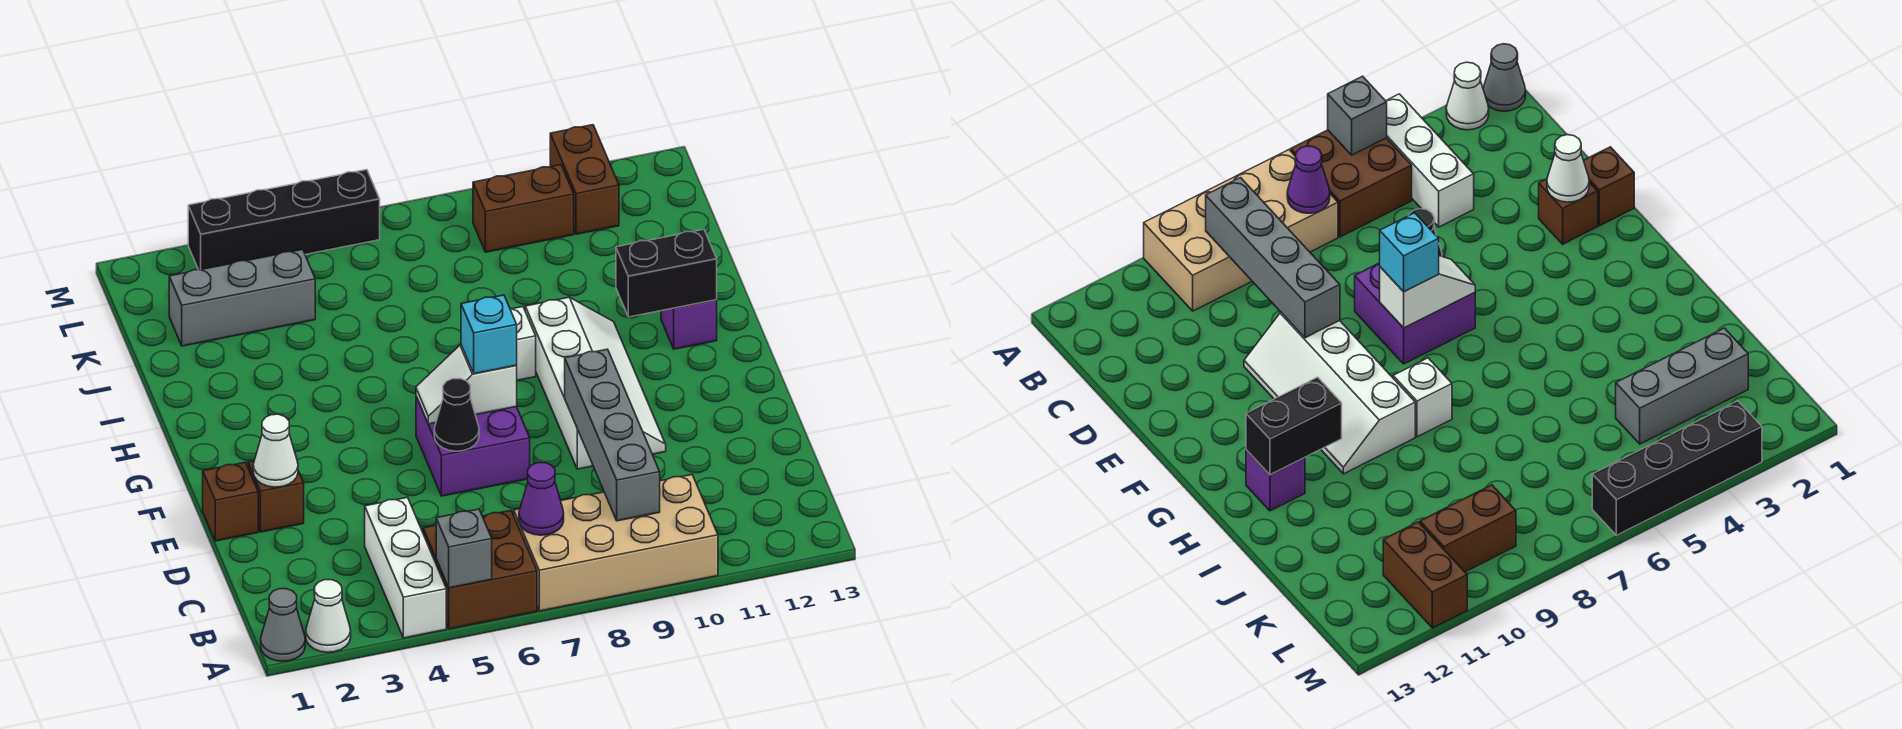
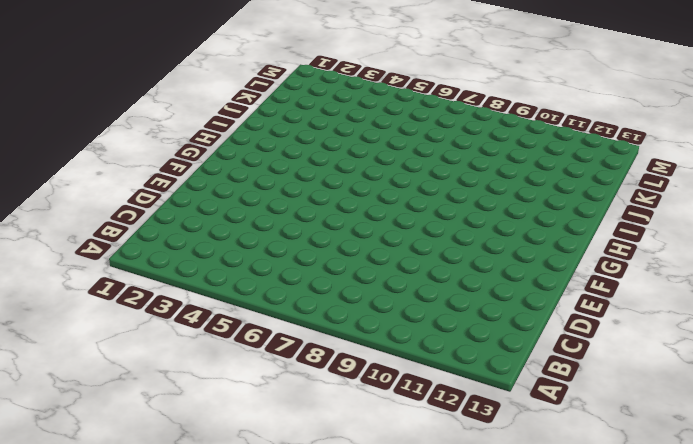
none -> grey cone A1 level 1
none -> white cone A2 level 1
none -> white brick A4:C4 level 1

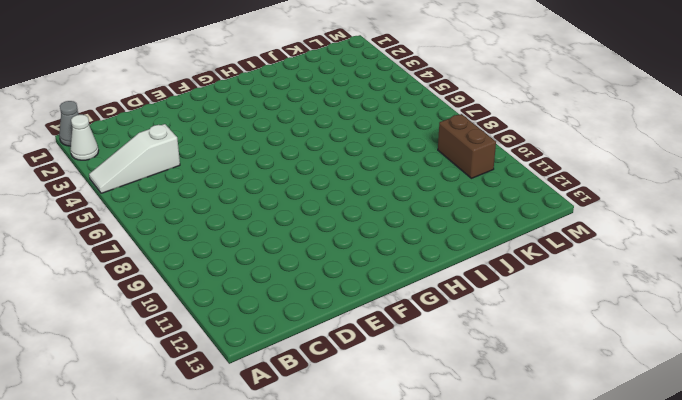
white slope A4:C4 level 1 top C -> white brick A4:C4 level 1
none -> brown brick A5:B6 level 1
none -> tan brick A7:B10 level 1
none -> brown brick E1 level 1

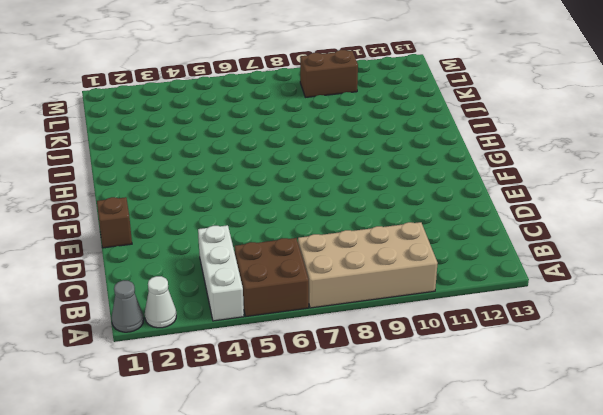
none -> brown brick E2 level 1
none -> purple brick E6:F7 level 1
none -> white slope E9:H10 level 1 top 9

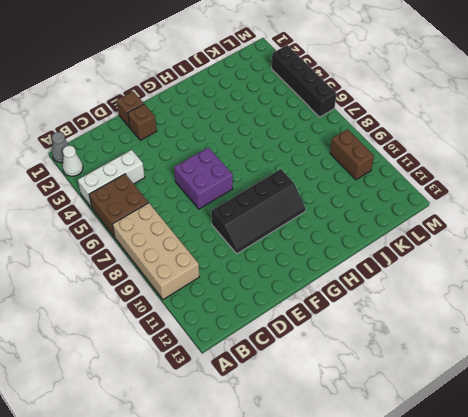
black slope E9:H10 level 1 top 9 -> white slope E9:H10 level 1 top 9
none -> white brick H8 level 1
none -> purple brick H12 level 1
none -> grey brick K2:K4 level 1

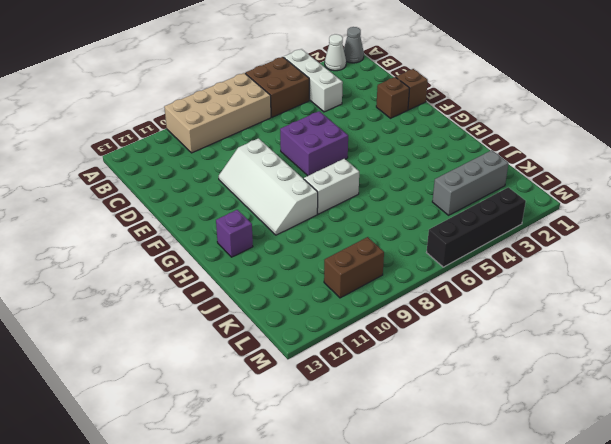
white brick H7:H8 level 1 -> white brick H8 level 1
none -> brown brick L11:M11 level 1
none -> grey brick A5 level 2
none -> purple cone B7 level 2

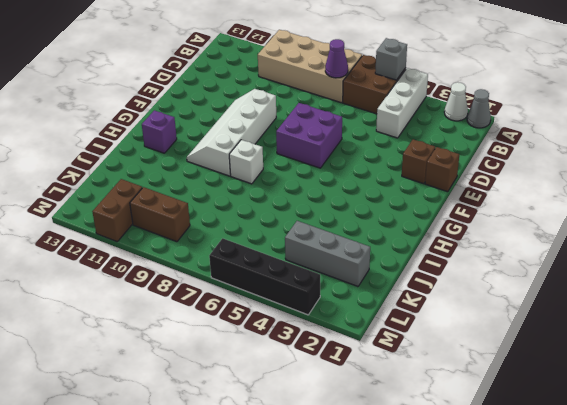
none -> grey brick B9:E9 level 2
none -> white cone E2 level 2
none -> black cone E6 level 2

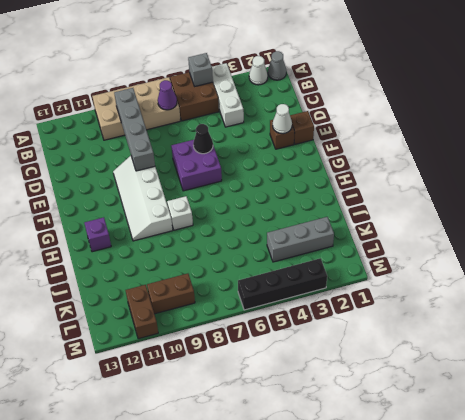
none -> white slope F6:F7 level 2 top 7
none -> black brick H11:H12 level 2
none -> cyan brick F7 level 3

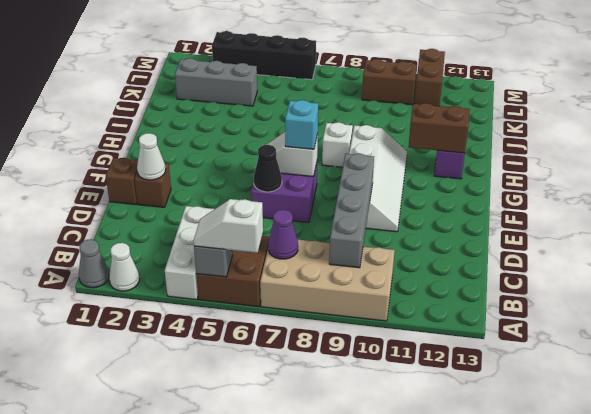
white slope A5:A6 level 3 top 6 -> none
brown brick H11:H12 level 2 -> black brick H11:H12 level 2

